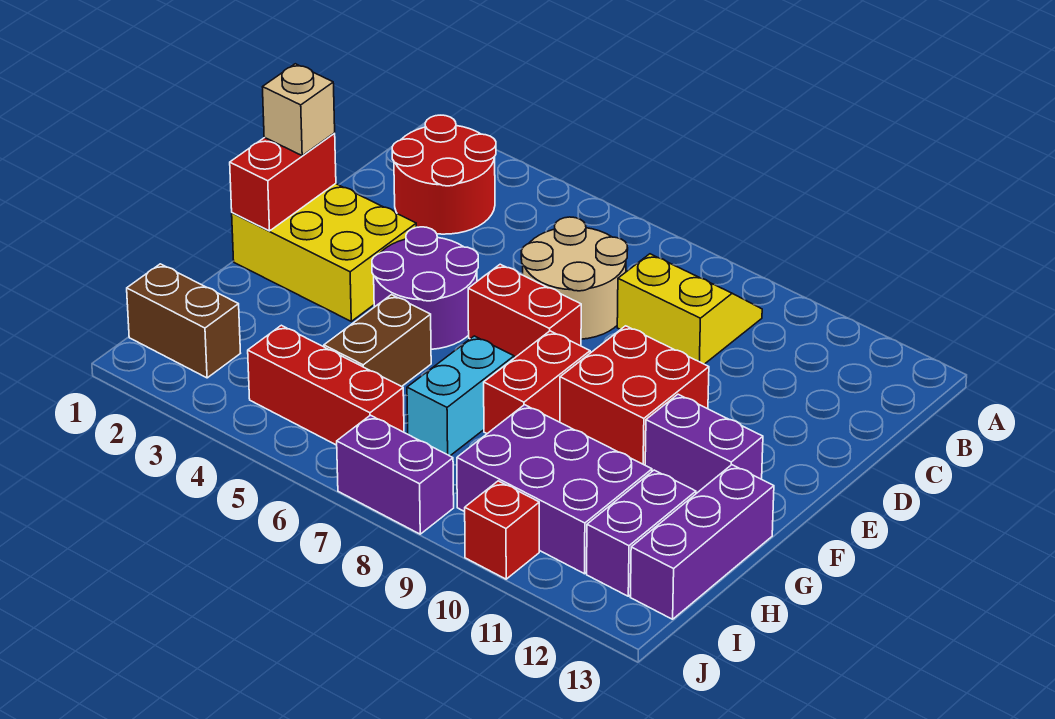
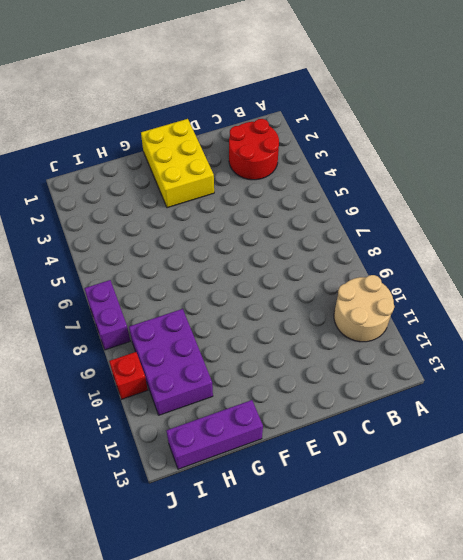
tan round brick A10:B11 level 1 -> tan round brick C6:D7 level 1
none -> yellow slope B8:C9 level 1 top C
none -> purple round brick E4:F5 level 1
none -> red brick E6:E7 level 1

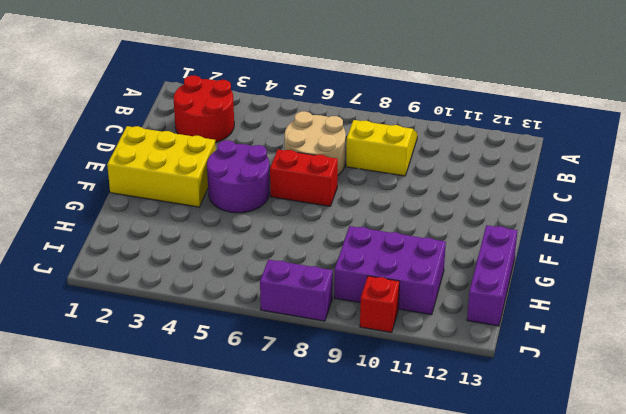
none -> red brick E9:F10 level 1
none -> red brick F8:G8 level 1
none -> purple brick F11:F12 level 1

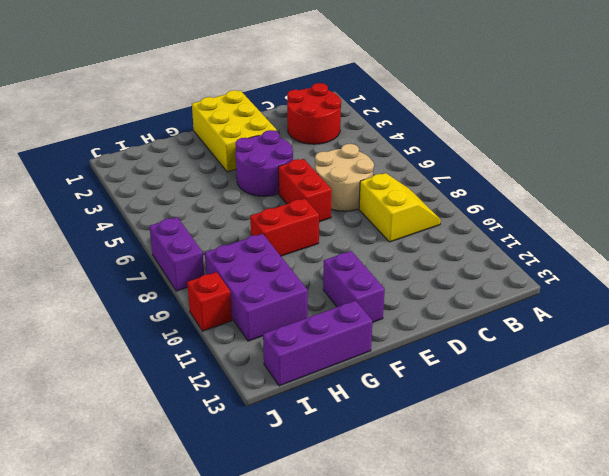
none -> red brick E9:F10 level 1
none -> brown brick G5:H5 level 1
none -> cyan brick G7:H7 level 1

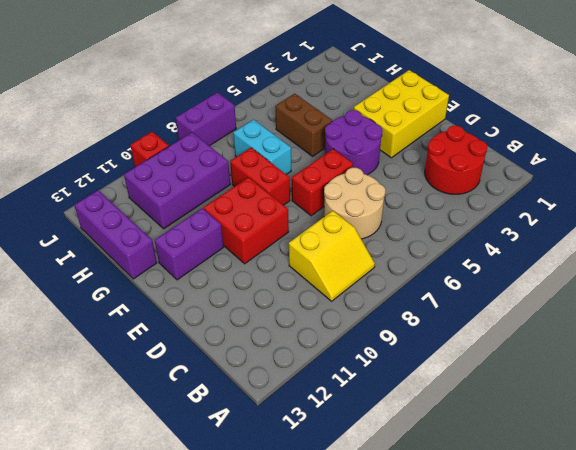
none -> purple brick H12:I12 level 1
none -> brown brick I1:I2 level 1
none -> red brick I4:I6 level 1

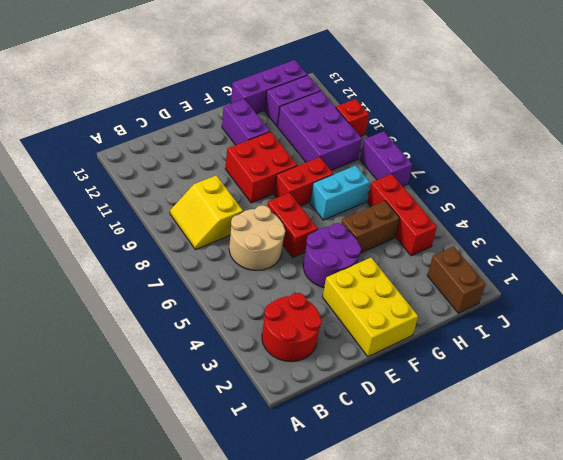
none -> red brick E1:F1 level 2
none -> tan brick E1 level 3

